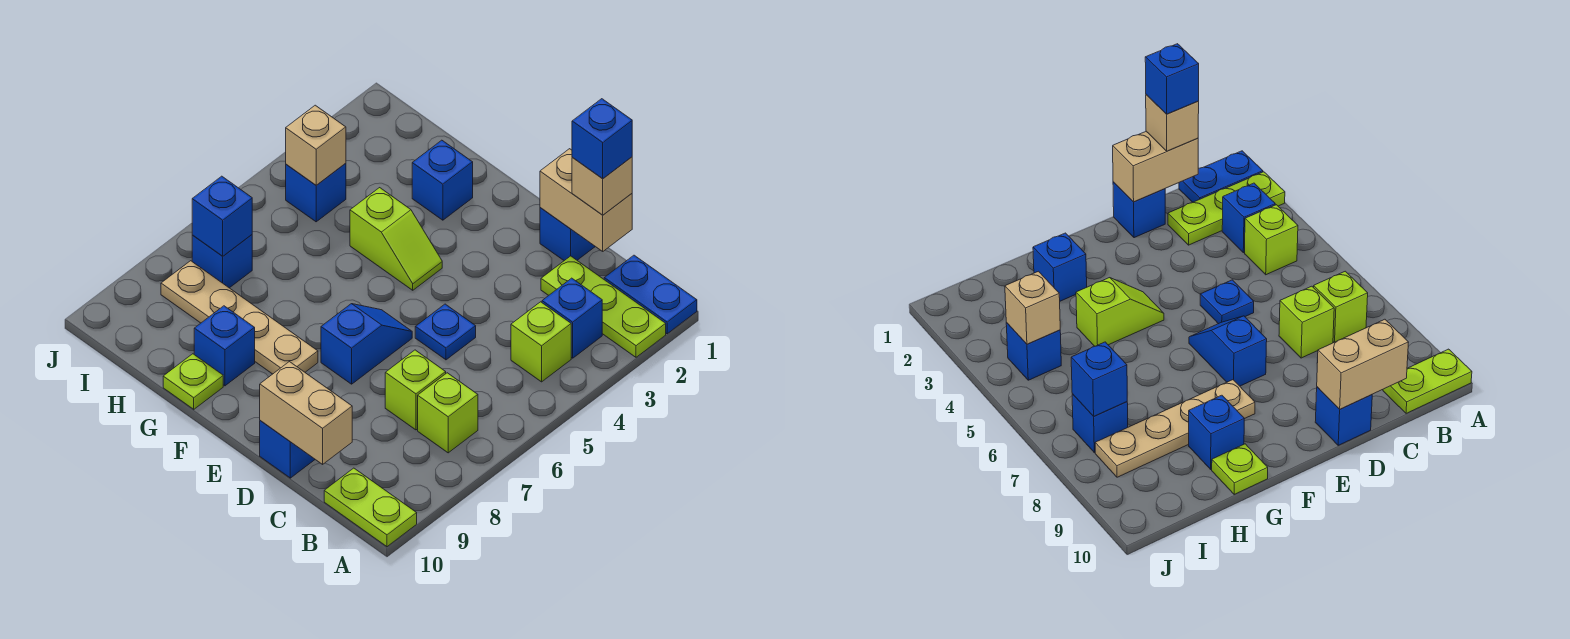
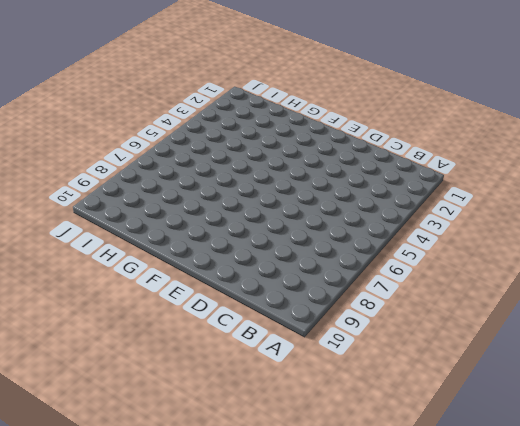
none -> blue plate A1:B1 level 1
none -> lime plate A2:C2 level 1
none -> lime plate A10:B10 level 1

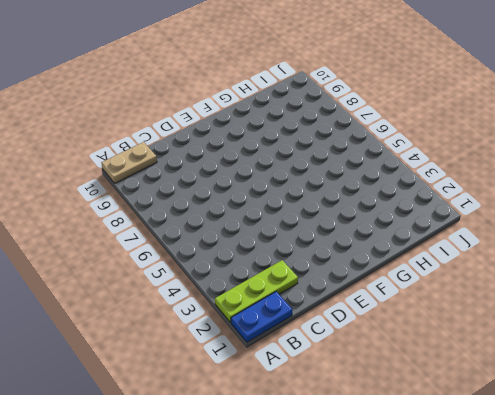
tan plate A10:B10 level 1 -> lime plate A10:B10 level 1
none -> blue brick B3 level 1
none -> lime brick B4 level 1
none -> lime brick B7 level 1

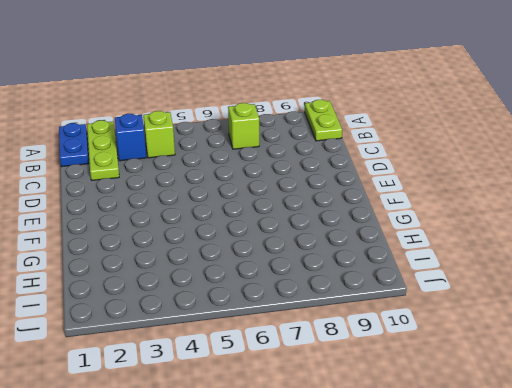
none -> lime brick C7 level 1
none -> blue brick D1 level 1
none -> blue plate D5 level 1

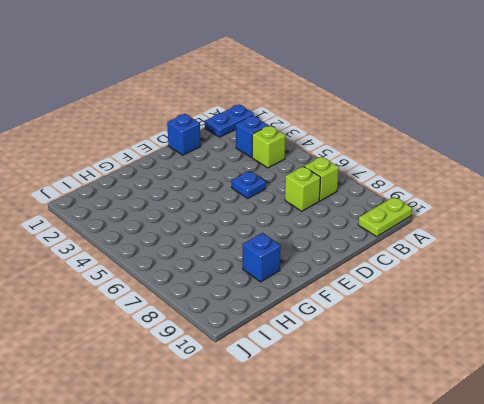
none -> lime plate A2:C2 level 1
none -> blue brick D10 level 1
none -> blue slope E6:E7 level 1 top 7

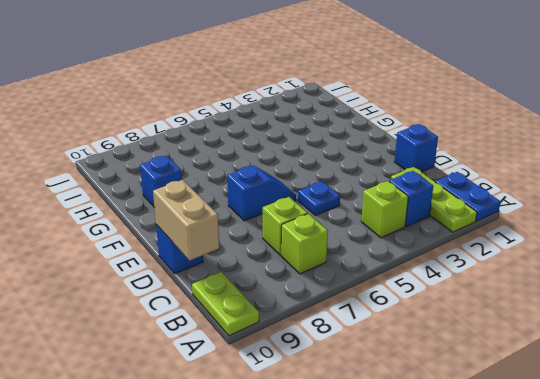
none -> lime slope F4:G4 level 1 top G
none -> tan plate F8:I8 level 1
none -> blue brick G2 level 1

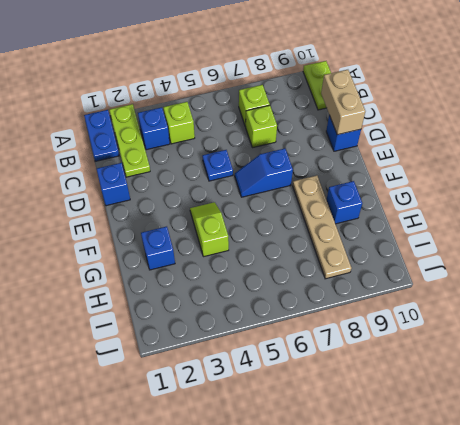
none -> lime plate G10 level 1
none -> blue brick I4 level 1
none -> blue brick I7 level 1

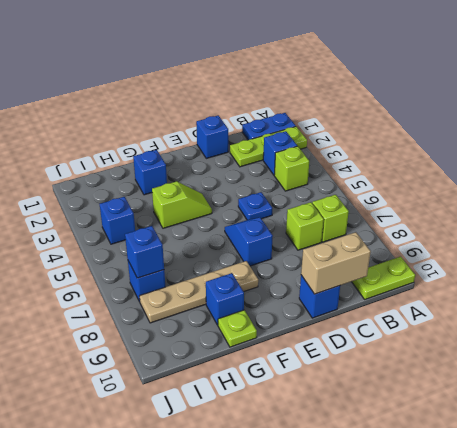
none -> tan brick C1:D1 level 2
none -> tan brick I4 level 2
none -> tan brick C1 level 3

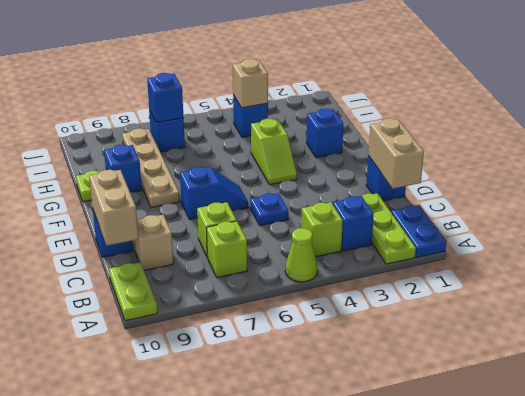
lime cone A5 level 1 -> none
tan brick C9 level 1 -> tan brick C1 level 3
none -> blue brick C1 level 4

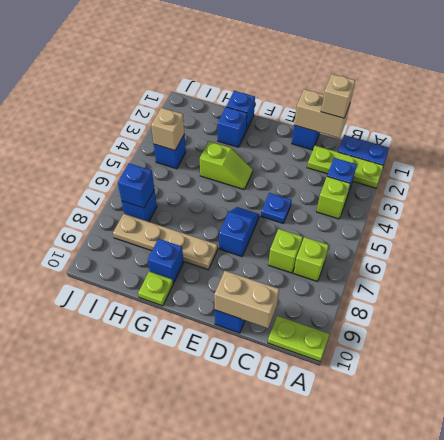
blue brick G1 level 1 -> blue brick C1 level 4

